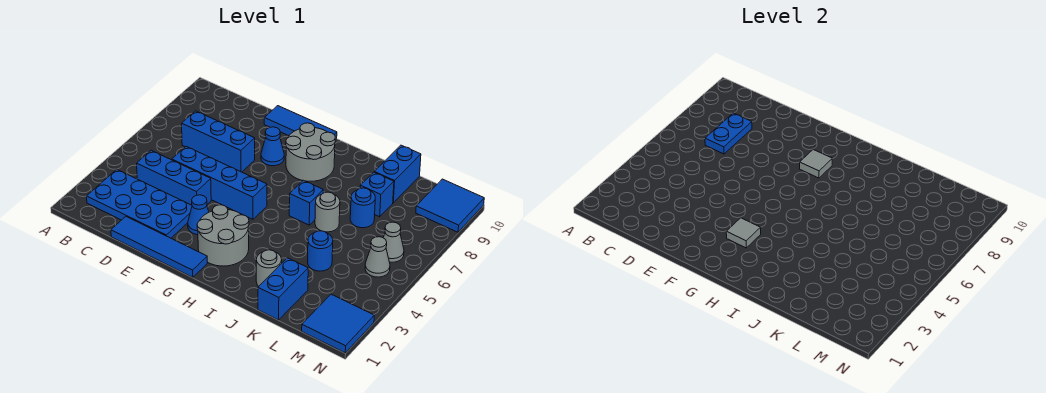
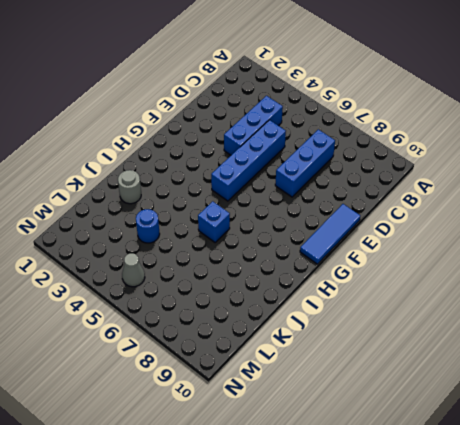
none -> blue plate B2:E3 level 1
none -> blue tile D1:G1 level 1
none -> blue cone F3 level 1

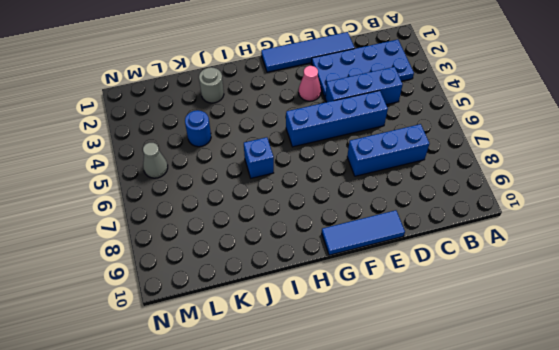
pink cone F3 level 1 -> blue cone F3 level 1
none -> blue cone F8 level 1
none -> grey round brick G2:H3 level 1
none -> grey round brick G8:H9 level 1

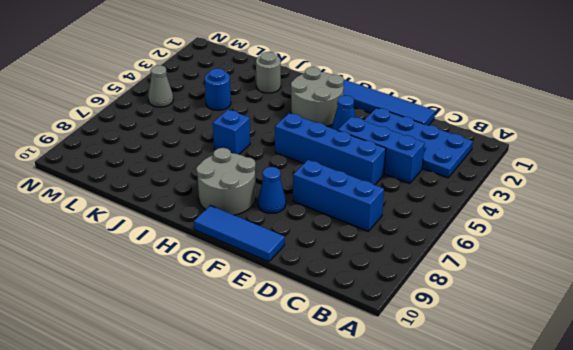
none -> grey round brick J6 level 1
none -> blue brick K1:K2 level 1
none -> blue round brick K7 level 1

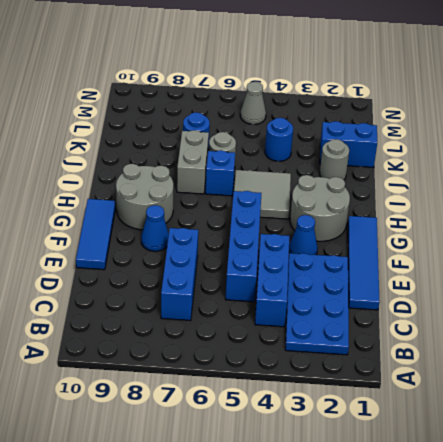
grey tile H4:I5 level 1 -> none
grey brick I7:J7 level 1 -> none
none -> blue brick K8 level 1
none -> blue brick K9:K10 level 1
none -> blue tile M1:N2 level 1

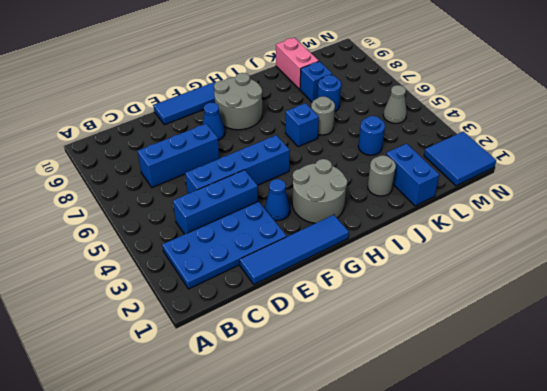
pink brick K9:K10 level 1 -> blue brick K9:K10 level 1
none -> grey cone M6 level 1
none -> blue tile M9:N10 level 1
none -> blue plate C7:C8 level 2

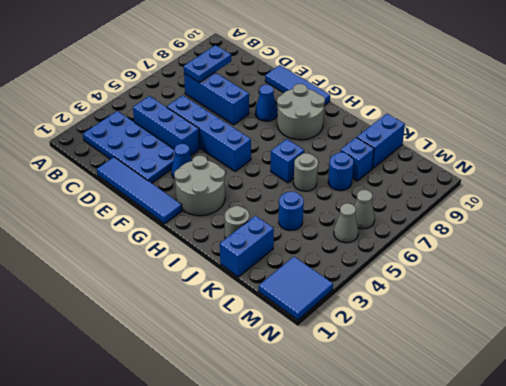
none -> blue tile M9:N10 level 1
none -> grey tile G3 level 2
none -> grey tile G8 level 2

